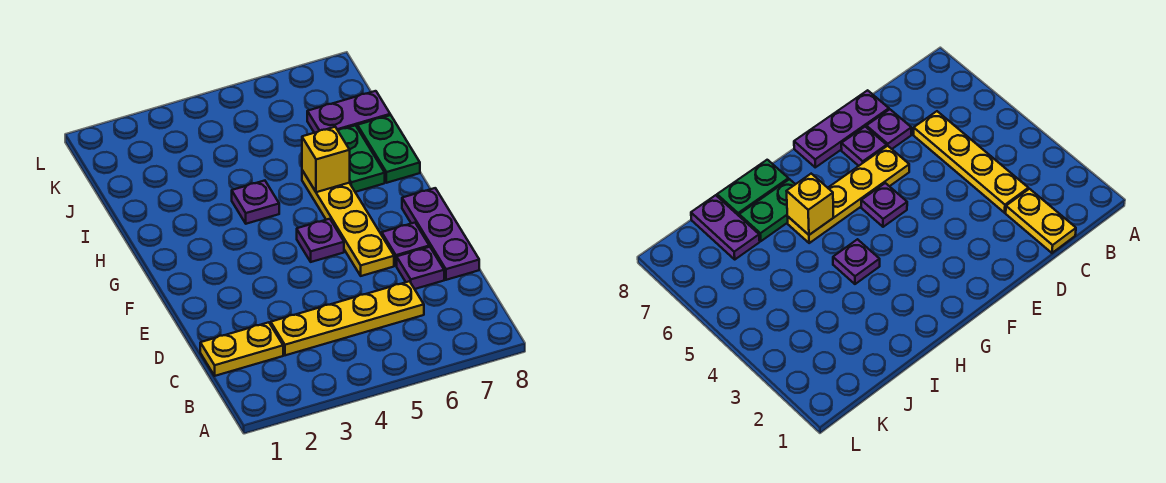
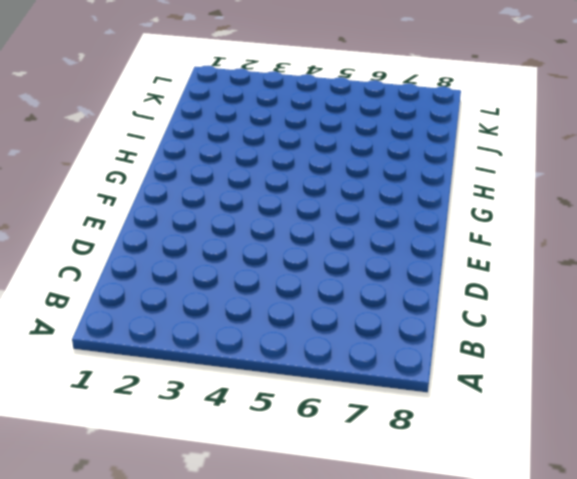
none -> yellow plate C1:C2 level 1
none -> yellow plate C3:C6 level 1
none -> purple plate D7 level 1

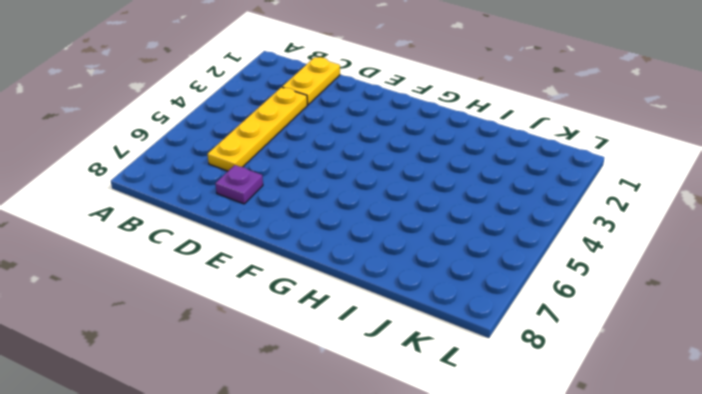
none -> purple plate D8:F8 level 1
none -> yellow plate E6:H6 level 1
none -> purple plate E7 level 1

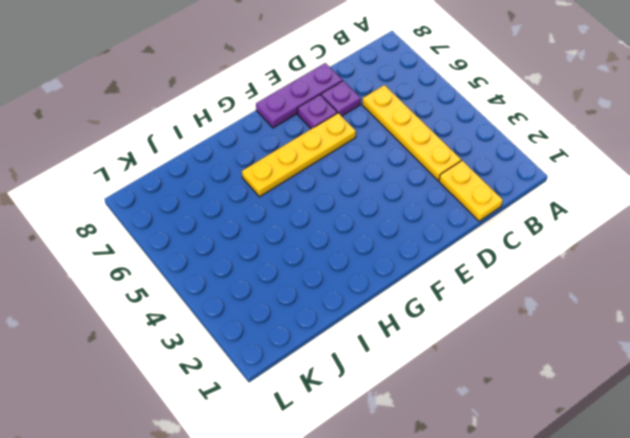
none -> purple plate F5 level 1
none -> purple plate H4 level 1
none -> green plate H7:I7 level 1

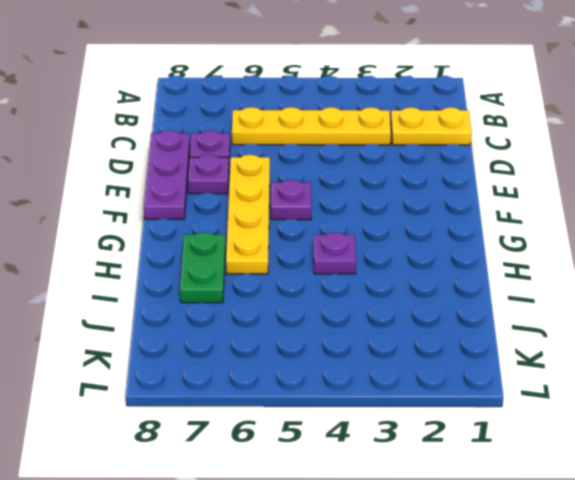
none -> green plate H8:I8 level 1
none -> purple plate J7:J8 level 1
none -> yellow brick H6 level 2

